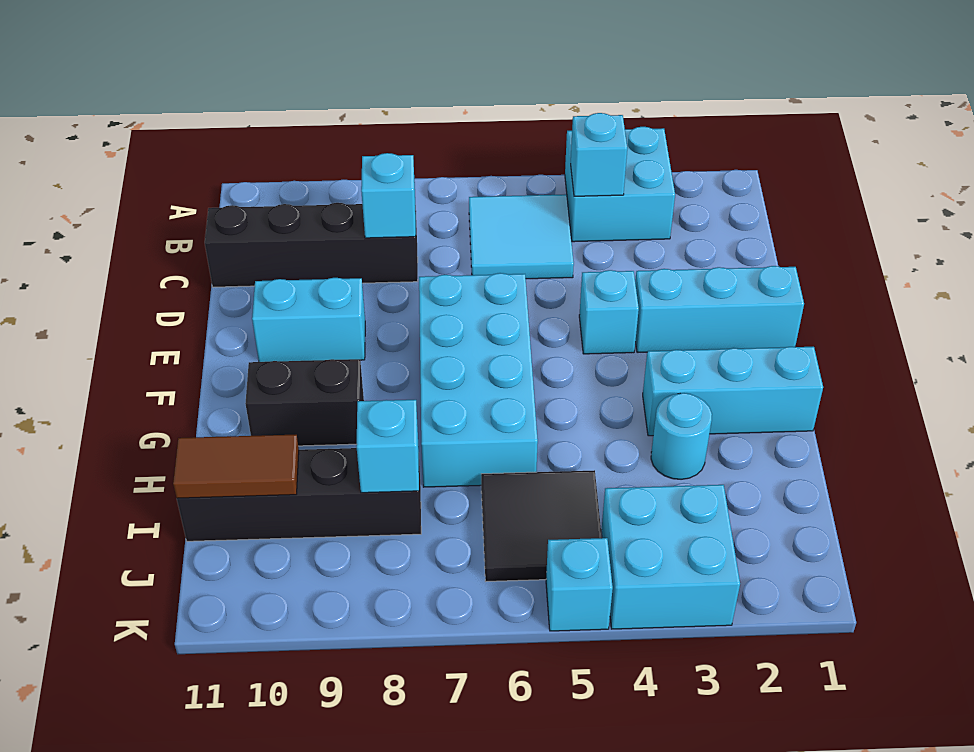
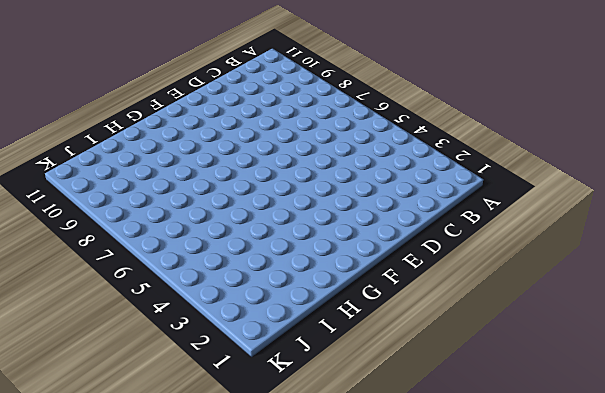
none -> cyan brick A3:B4 level 1
none -> cyan tile B5:C6 level 1
none -> black brick C8:C11 level 1

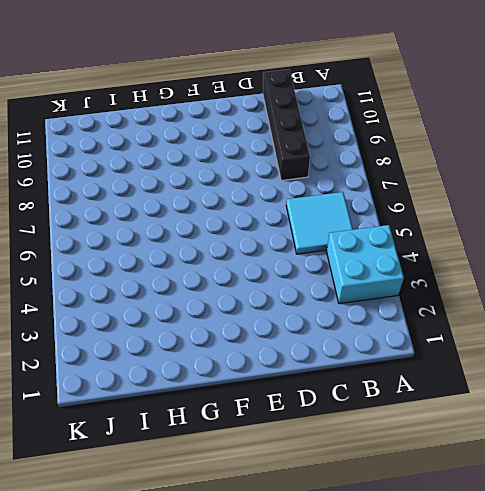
none -> cyan brick E1:E3 level 1
none -> cyan brick E4 level 1
none -> cyan brick E6:H7 level 1

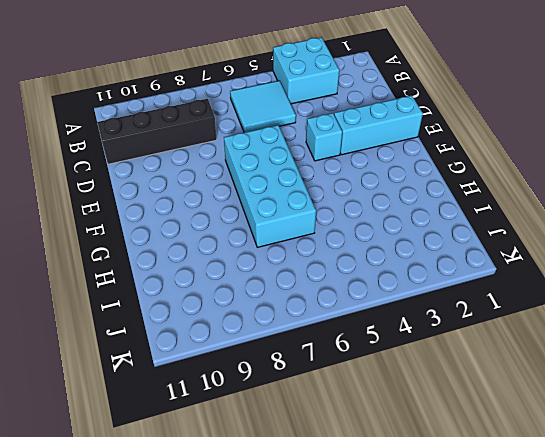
none -> cyan brick E9:E10 level 1
none -> cyan brick G1:G3 level 1
none -> black brick G9:G10 level 1

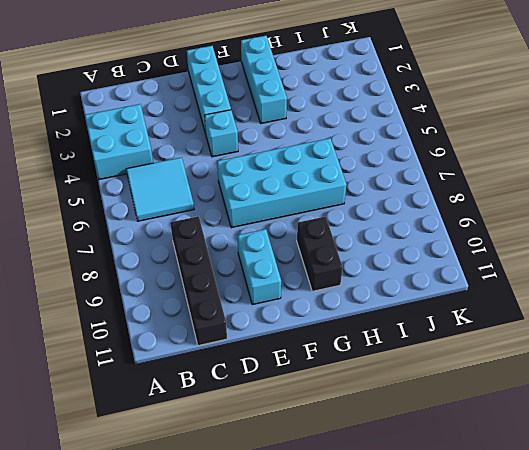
none -> cyan round brick H3 level 1
none -> black tile I5:J6 level 1
none -> black brick I8:I11 level 1

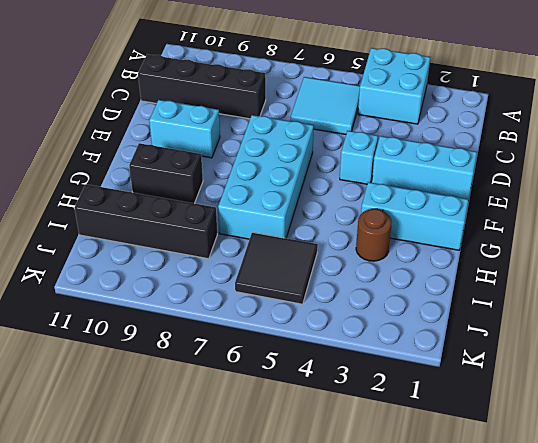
brown round brick H3 level 1 -> cyan round brick H3 level 1
none -> cyan brick J3:K4 level 1
none -> cyan brick K5 level 1
none -> cyan brick B4 level 2

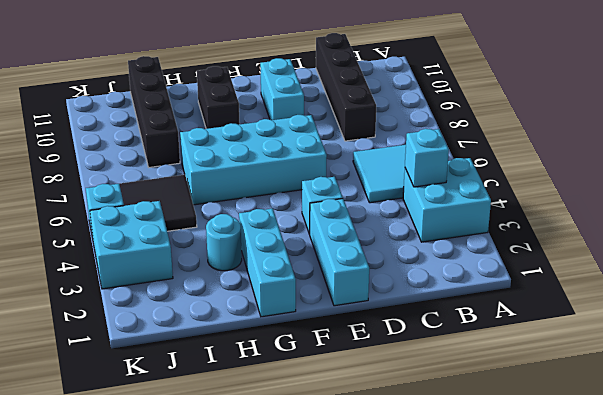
none -> cyan brick C8 level 2
none -> cyan brick I8 level 2
none -> brown tile I10:I11 level 2

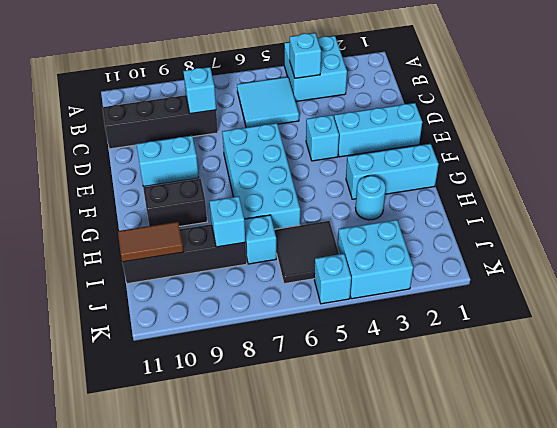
cyan brick I7 level 1 -> none

